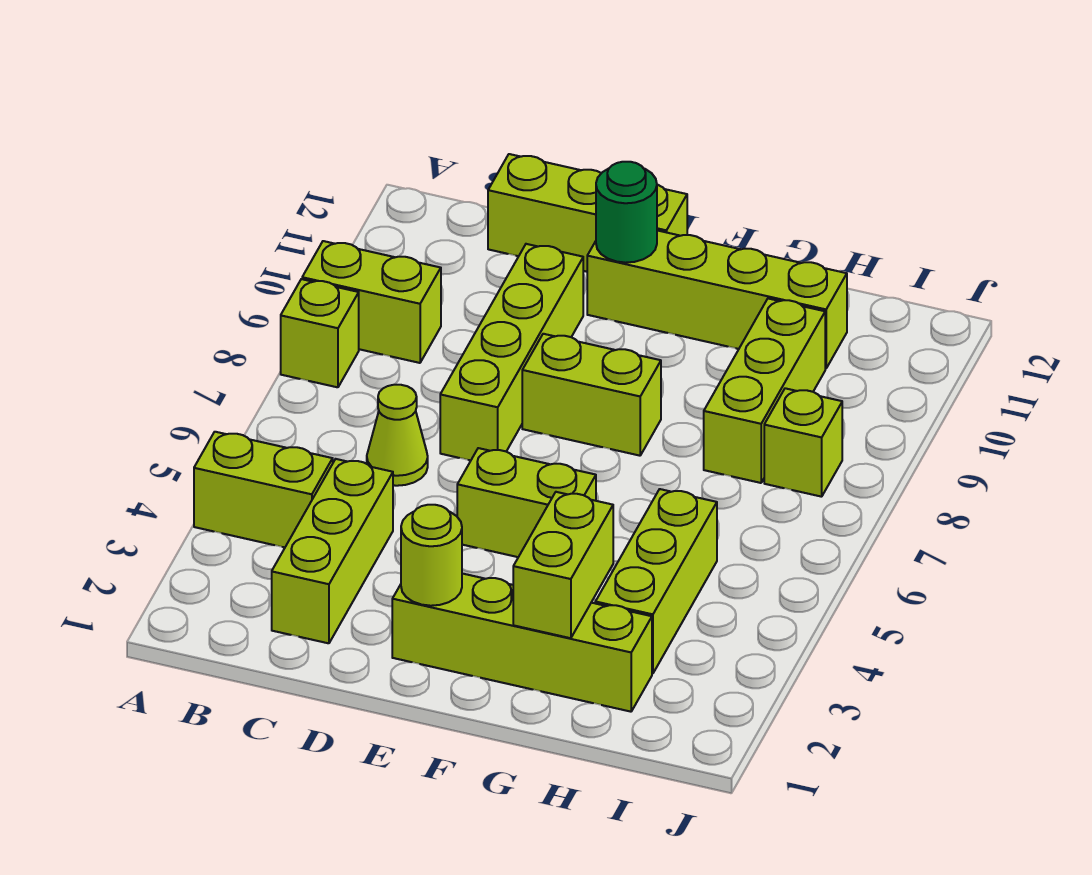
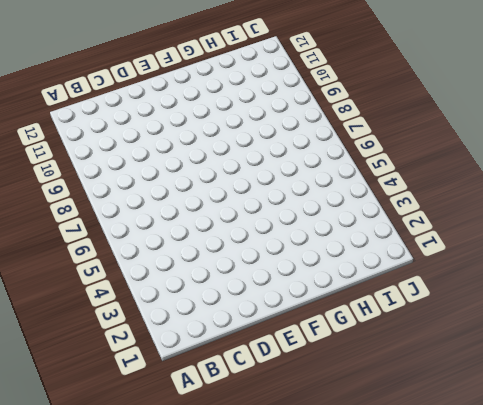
none -> lime brick A4:B4 level 1
none -> lime brick A8 level 1
none -> lime brick A9:B9 level 1

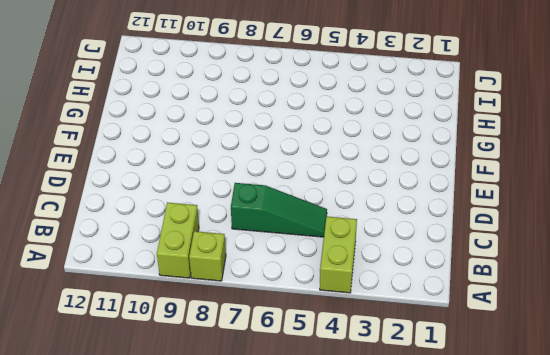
green slope C5:C7 level 1 top 7 -> lime cone C6 level 1
none -> lime brick C2:C4 level 1
none -> lime brick C12:E12 level 1
none -> lime brick D7:D10 level 1

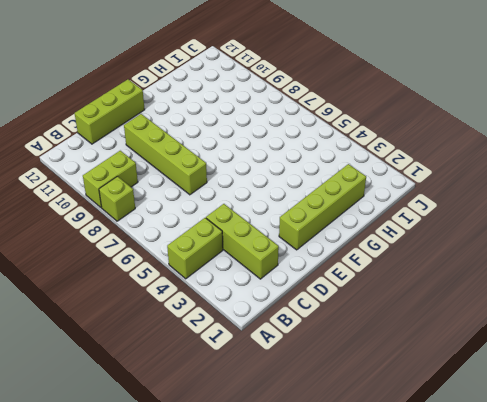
none -> lime cone C6 level 1
none -> lime brick E5:F5 level 1
none -> lime brick E8:F8 level 1

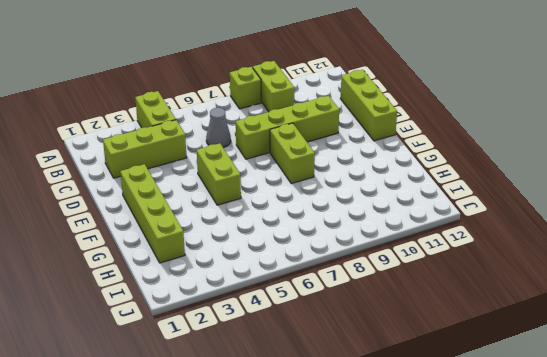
grey cone C6 level 1 -> lime cone C6 level 1
none -> lime brick E11:H11 level 1
none -> lime brick H3:H5 level 1
none -> lime brick H8:H10 level 1

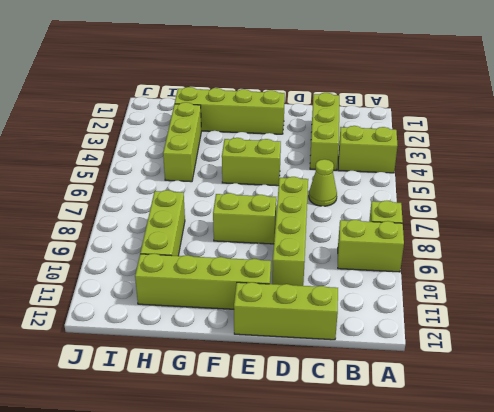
none -> lime brick I8 level 1
none -> lime round brick E2 level 2
none -> green round brick E11 level 2

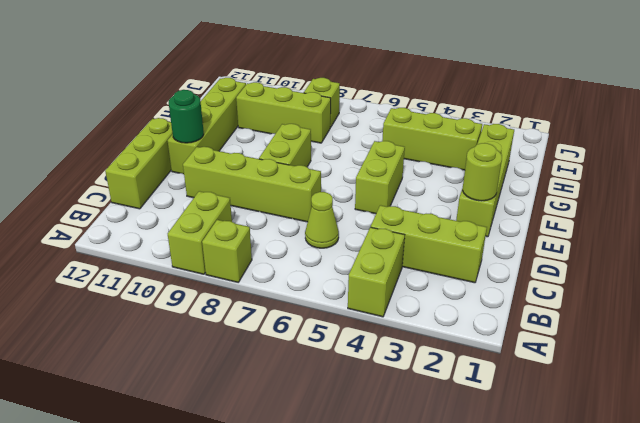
none -> lime brick G2:G3 level 2

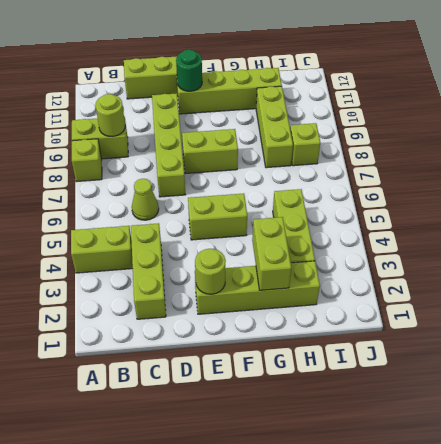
lime round brick B9 level 2 -> none

